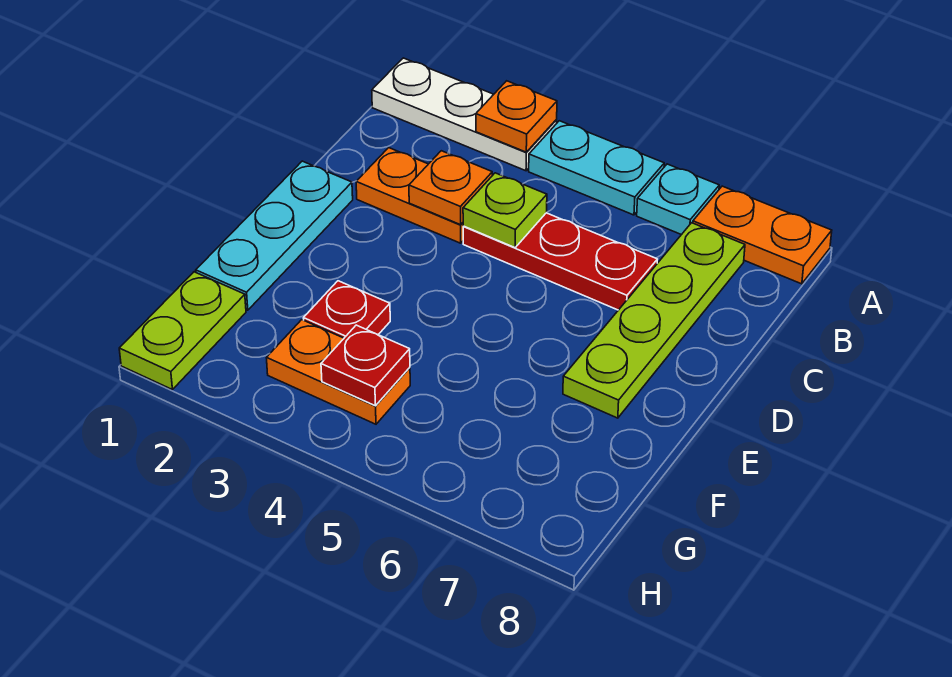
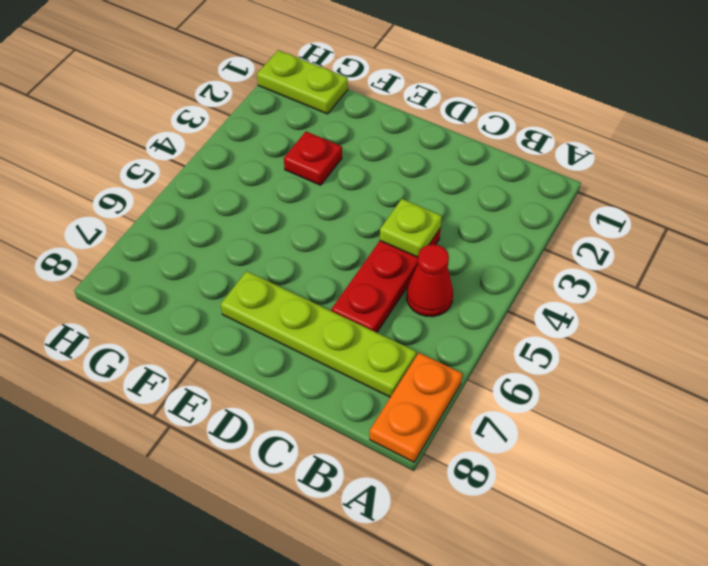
red cone B5 level 1 -> none
none -> white plate A1:A3 level 1
none -> cyan plate A4:A5 level 1
none -> cyan plate A6 level 1

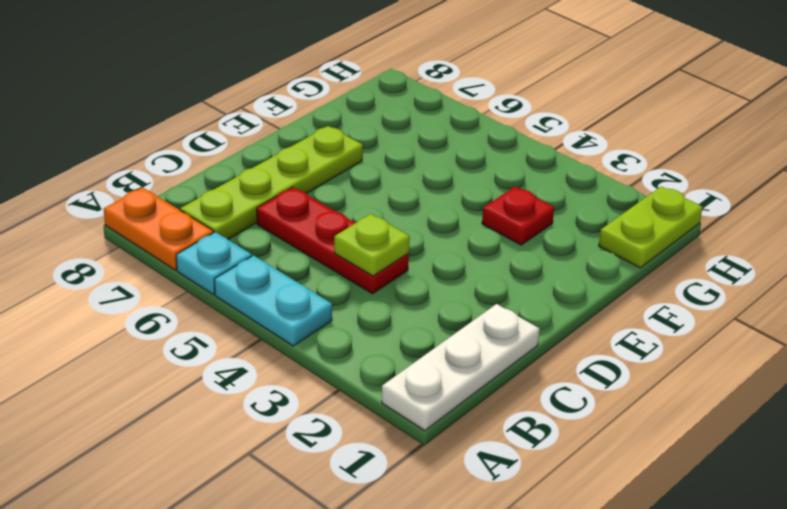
white plate A1:C1 level 1 -> white plate A1:A3 level 1
none -> orange plate C2:C3 level 1
none -> cyan plate D1:F1 level 1
none -> orange plate G3:G4 level 1

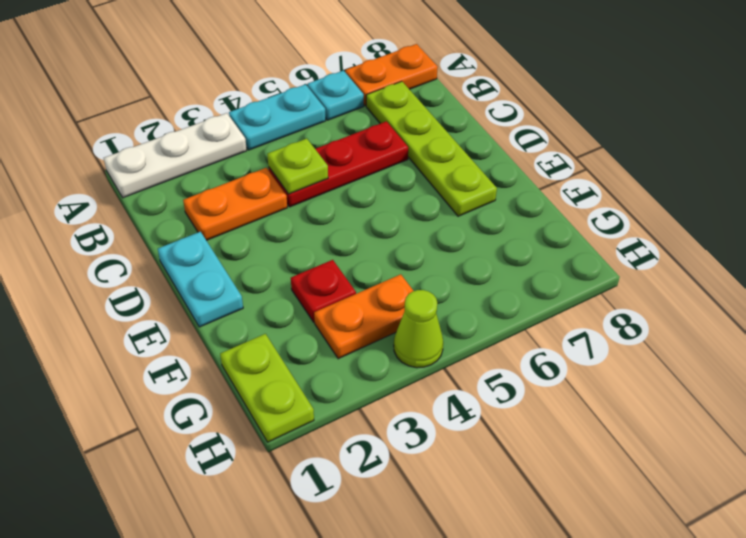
cyan plate D1:E1 level 1 -> cyan plate D1:F1 level 1
lime cone H4 level 1 -> none
none -> orange plate A3 level 2
none -> orange plate C3 level 2
none -> red plate G4 level 2

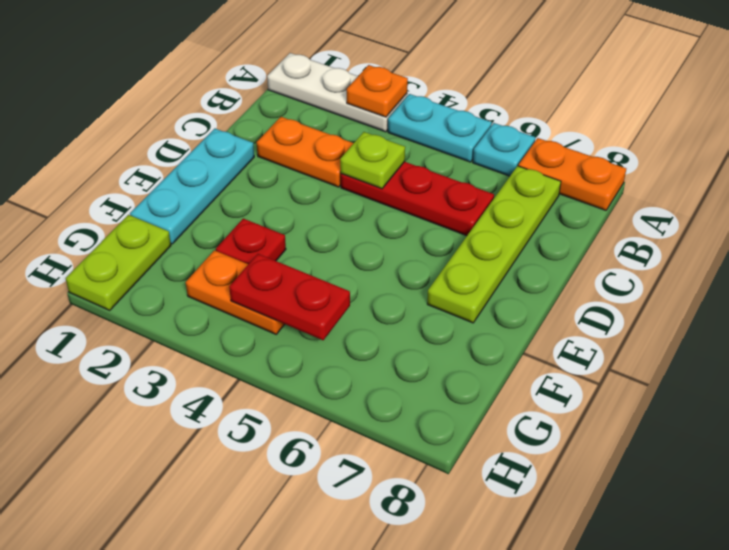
red plate G4:G5 level 2 -> red plate G4 level 2
none -> orange plate C3 level 2

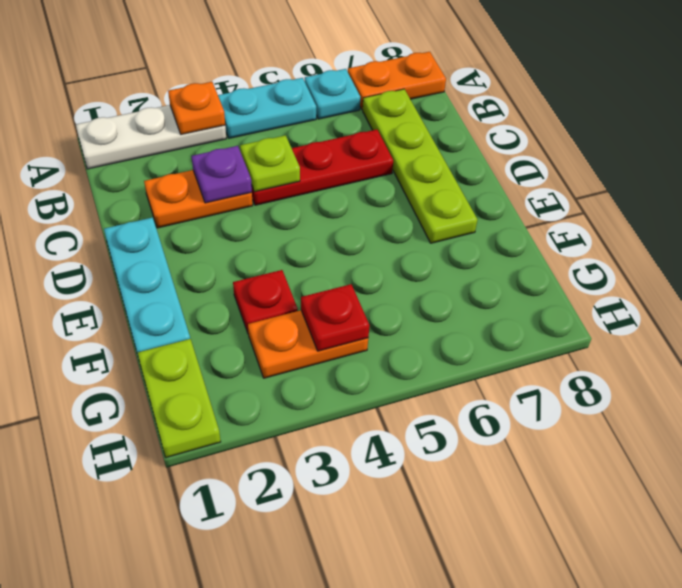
purple plate C3 level 2 -> orange plate C3 level 2

